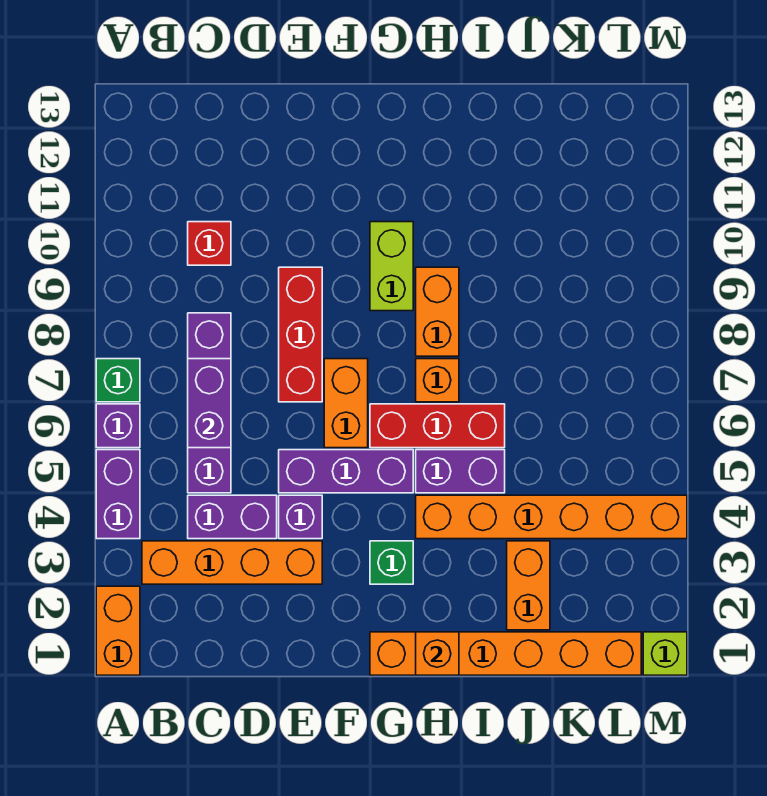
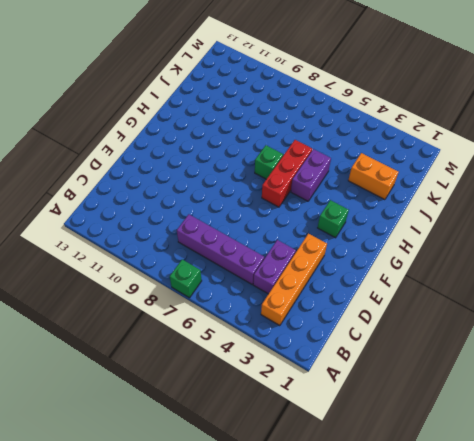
green brick H7 level 1 -> orange brick H7 level 1
none -> orange brick A1:A2 level 1
none -> purple brick A4:A5 level 1
none -> purple brick A6 level 1

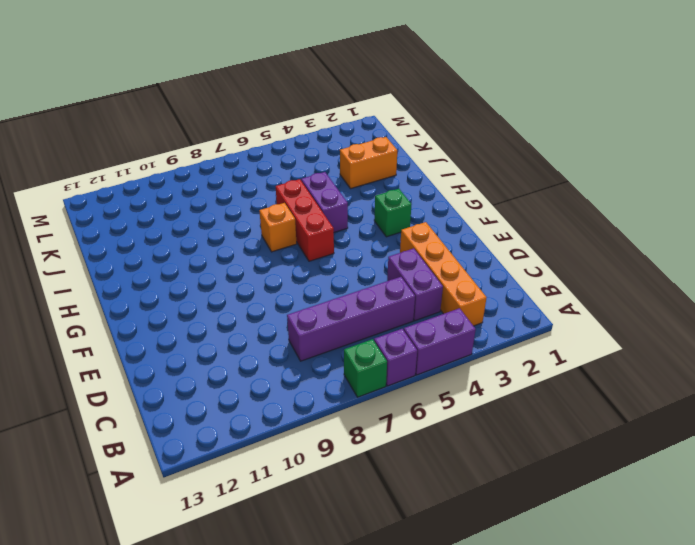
none -> orange brick A1:A2 level 1
none -> red brick C10 level 1
none -> purple brick E4 level 1

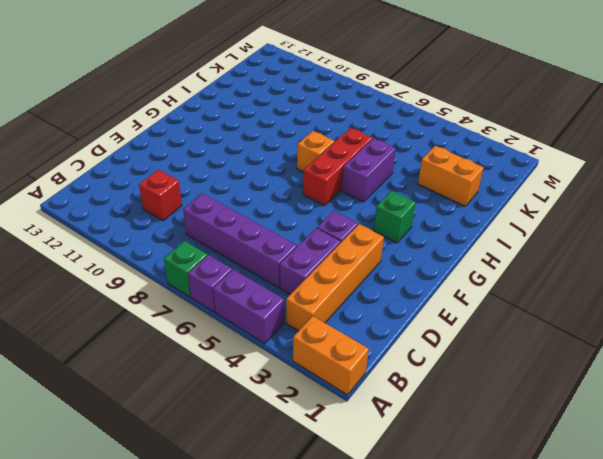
none -> purple brick E5:G5 level 1
none -> red brick E7:E9 level 1
none -> orange brick F6:F7 level 1

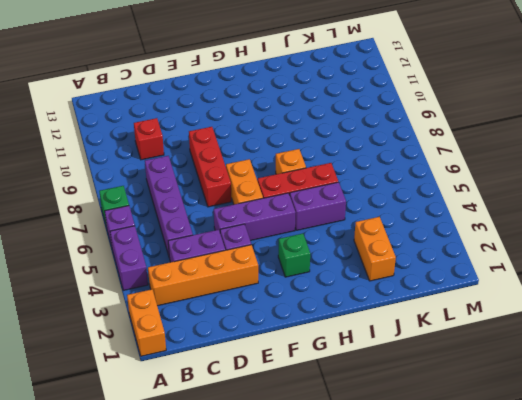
none -> orange brick G1:L1 level 1
none -> lime brick G9:G10 level 1
none -> orange brick H4:M4 level 1

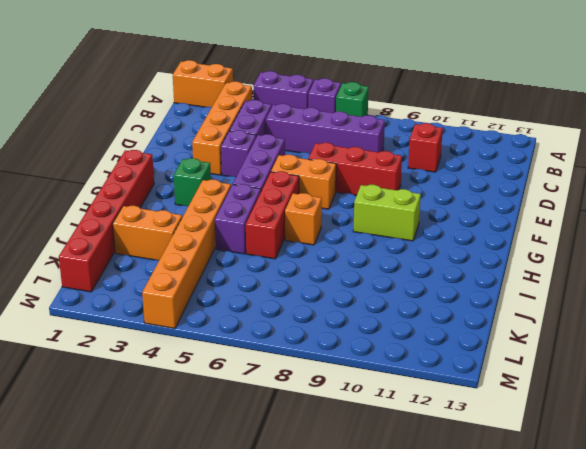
red brick G1:L1 level 1 -> orange brick G1:L1 level 1
none -> orange brick H8:H9 level 1
none -> lime brick M1 level 1
none -> purple brick C6:C7 level 2

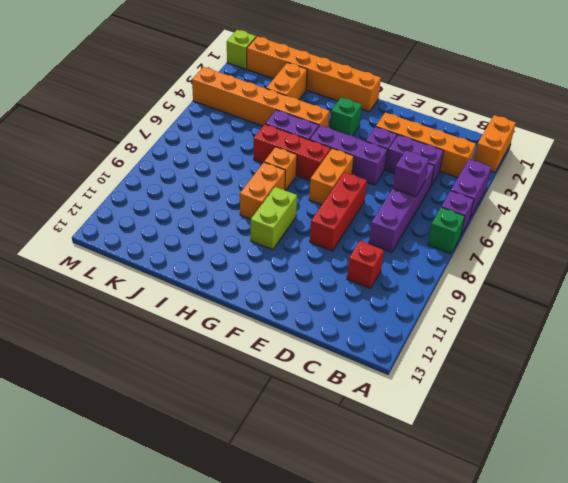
purple brick C6 level 2 -> purple brick C6:C7 level 2
none -> orange brick H1 level 2

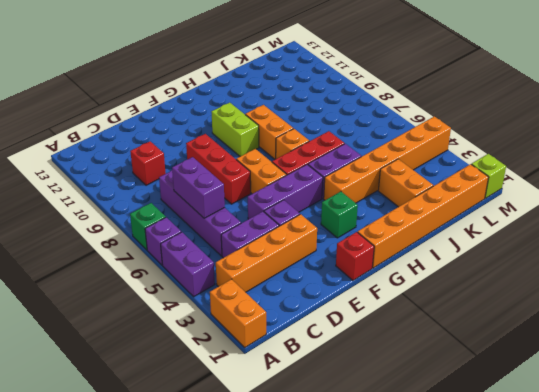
red brick F1 level 1 -> none
none -> orange brick H1 level 2

